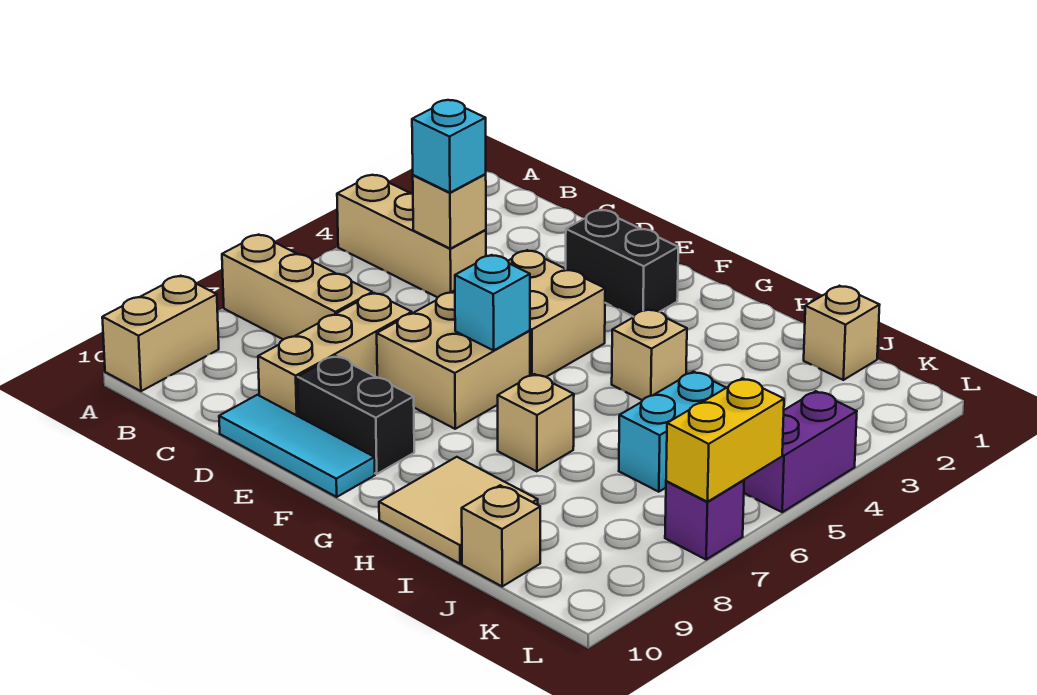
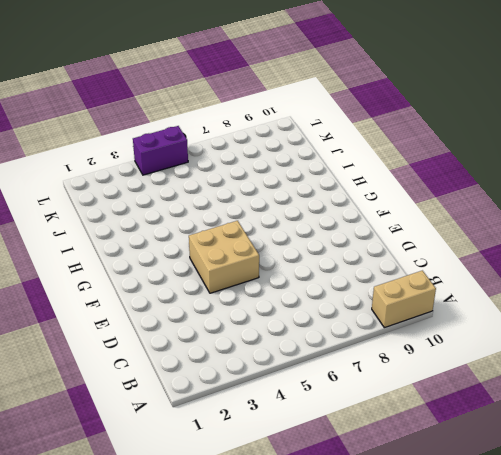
none -> tan brick A4:C4 level 1
none -> tan brick A7:C7 level 1
none -> tan brick D7:D9 level 1

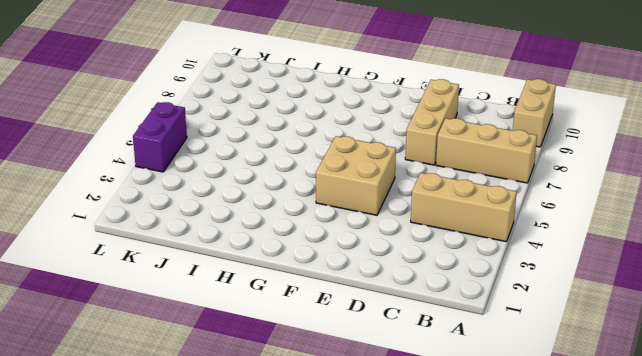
none -> cyan tile D10:F10 level 1
none -> black brick E2:F2 level 1
none -> tan brick E6:F7 level 1

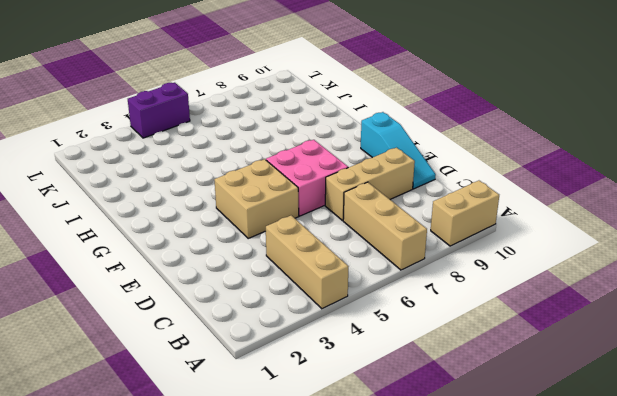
cyan slope D10:F10 level 1 top F -> cyan tile D10:F10 level 1
pink brick E6:F7 level 1 -> tan brick E6:F7 level 1
none -> black brick E2:F2 level 1
none -> black brick E9:F9 level 1
none -> tan brick H4 level 1

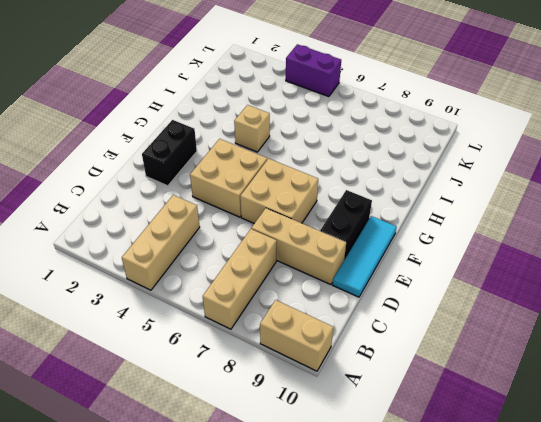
none -> tan brick H7 level 1
none -> tan tile H9:I10 level 1
none -> tan brick J1 level 1

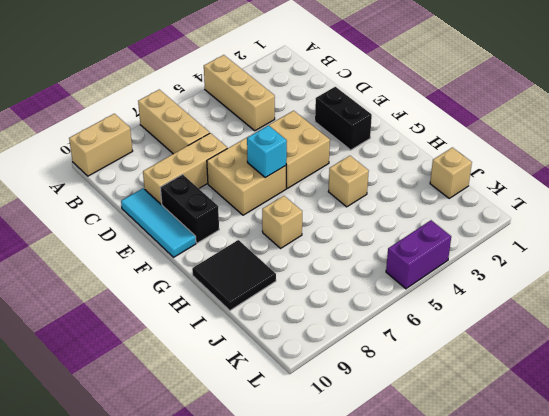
black tile H9:I10 level 1 -> tan tile H9:I10 level 1
none -> cyan brick J5:J6 level 1
none -> tan brick J10 level 1
none -> purple brick L7 level 1

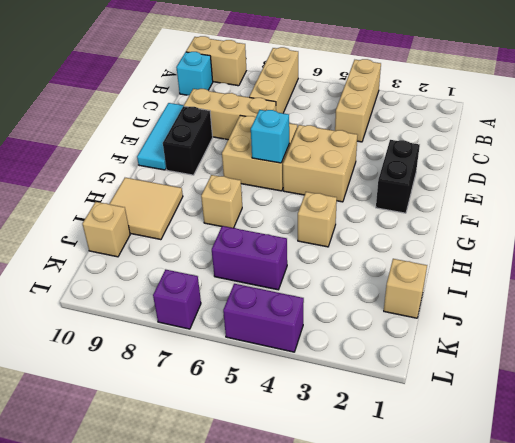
cyan brick B10 level 1 -> cyan brick C4 level 3
purple brick J5:J6 level 1 -> cyan brick J5:J6 level 1
none -> tan brick C4 level 2
none -> yellow brick L6:L7 level 2

